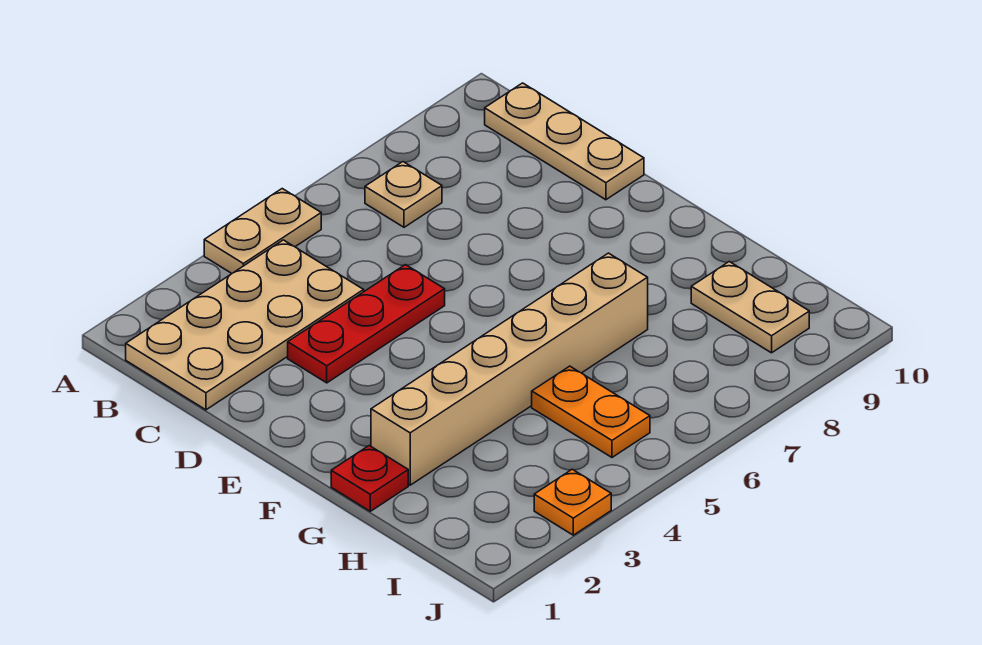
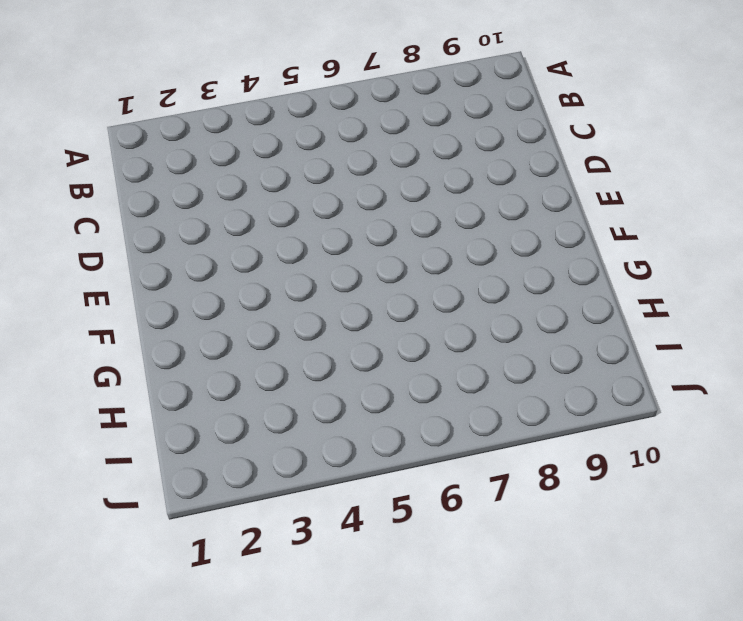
none -> tan plate A4:A5 level 1
none -> tan plate B1:C4 level 1

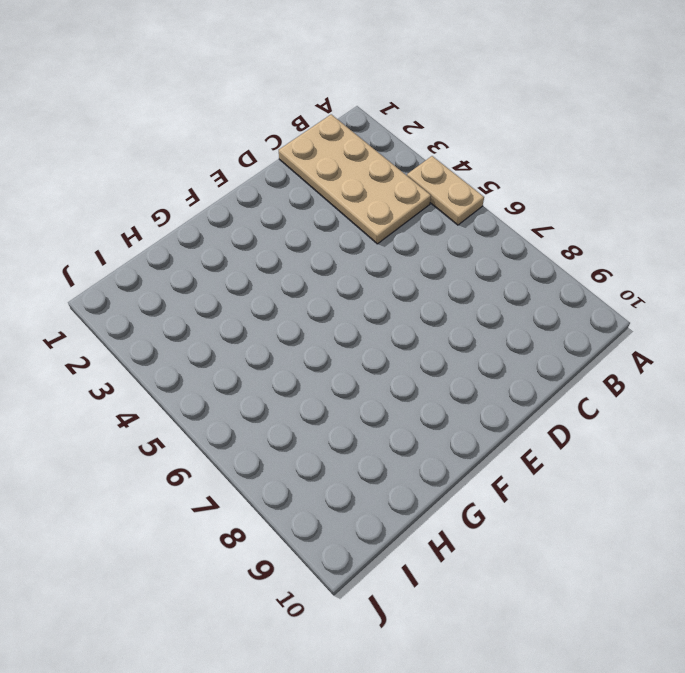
none -> tan plate B7 level 1
none -> tan plate B10:D10 level 1

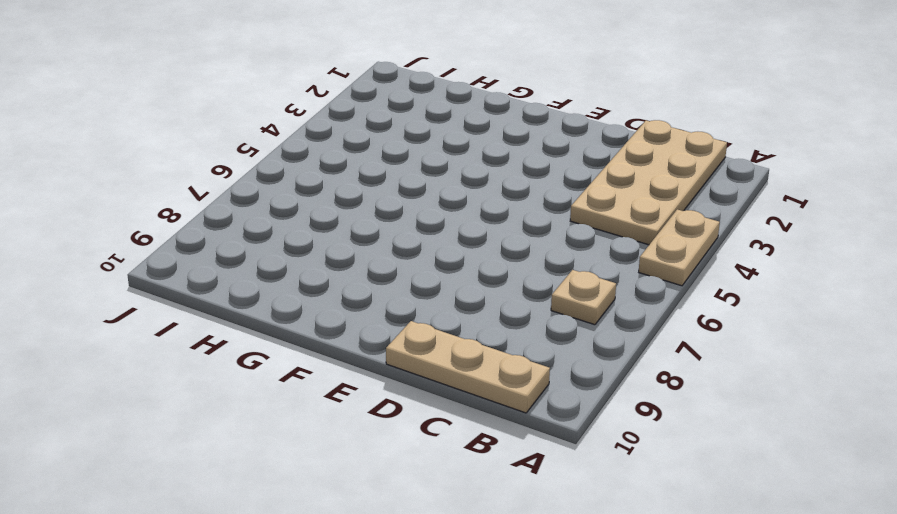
none -> red plate D3:D5 level 1
none -> red plate G1 level 1

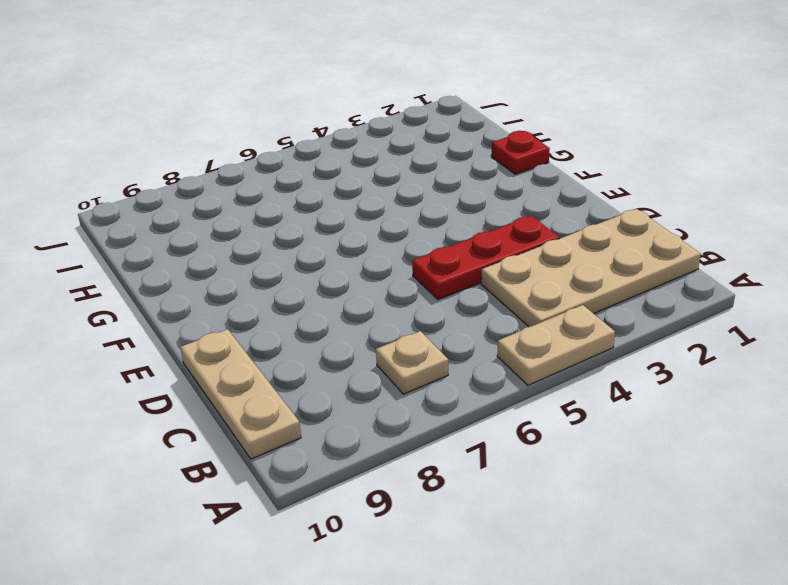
none -> tan brick G2:G7 level 1
none -> orange plate H5:I5 level 1

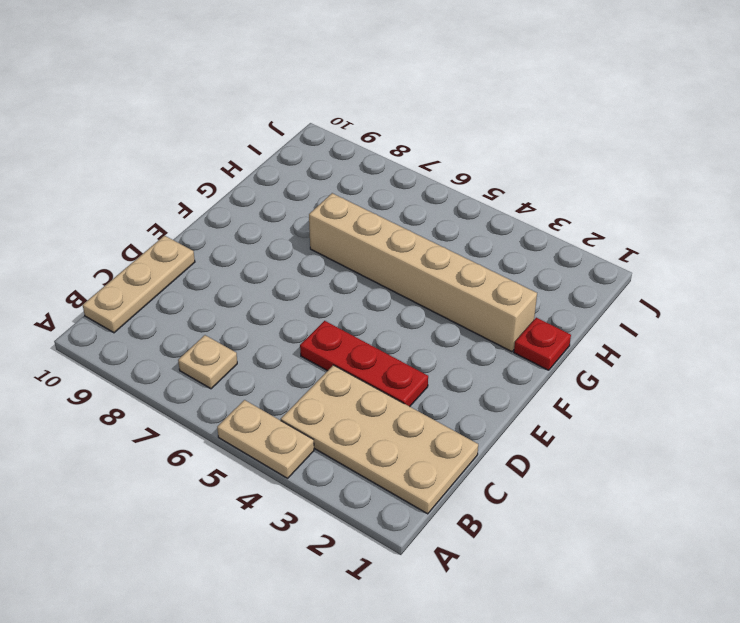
none -> orange plate H5:I5 level 1
none -> tan plate H9:I9 level 1

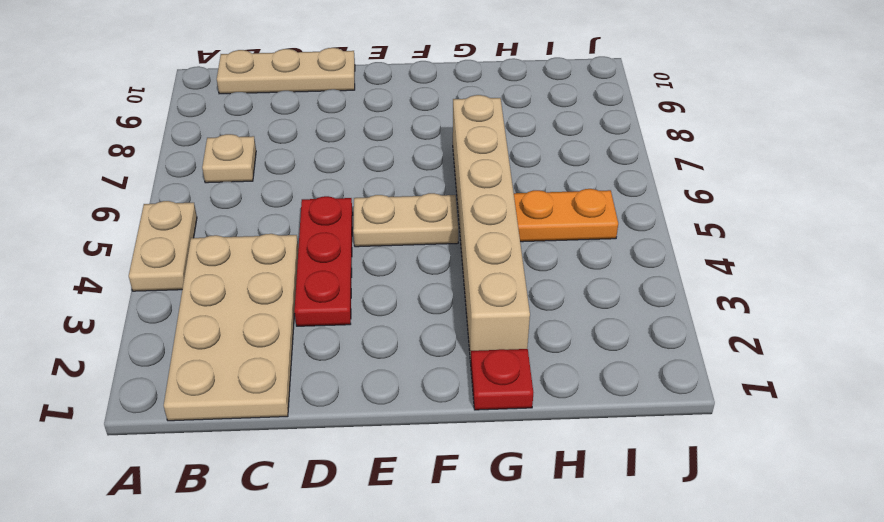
tan plate E5:F5 level 1 -> tan plate H9:I9 level 1
none -> orange plate J3 level 1

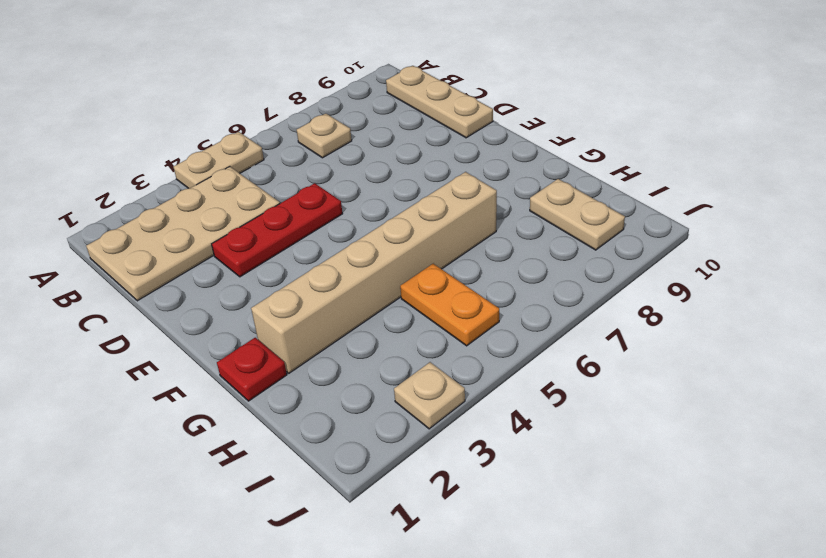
tan plate J3 level 1 -> orange plate J3 level 1

